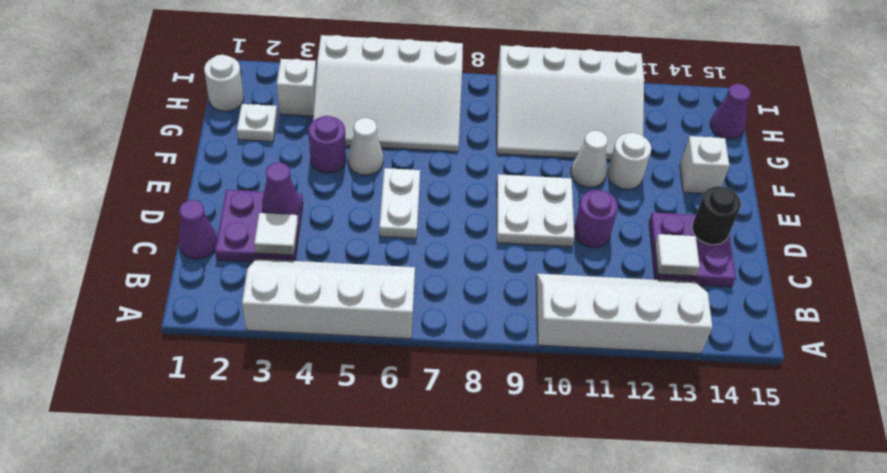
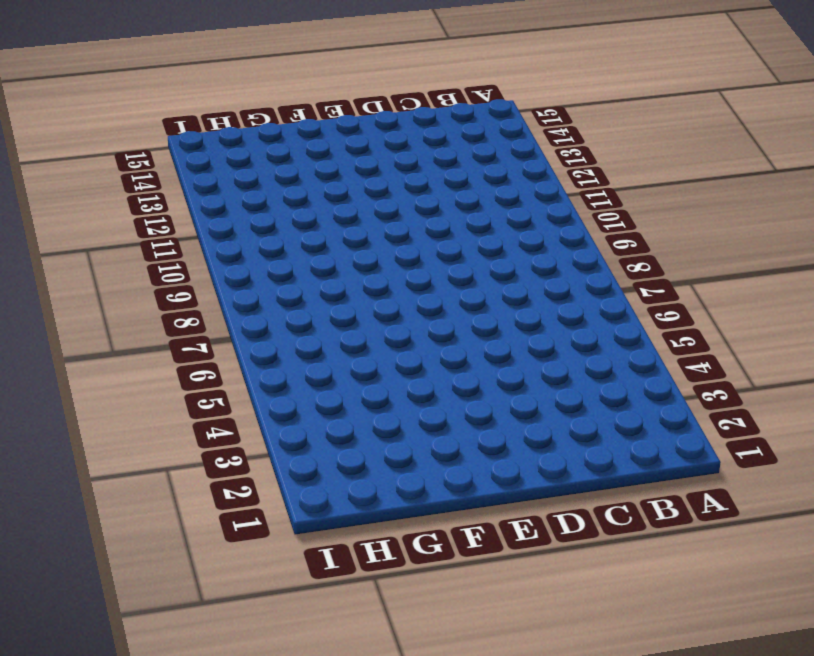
none -> white slope A3:B6 level 1 top A
none -> white slope A10:B13 level 1 top A
none -> purple cone C1 level 1

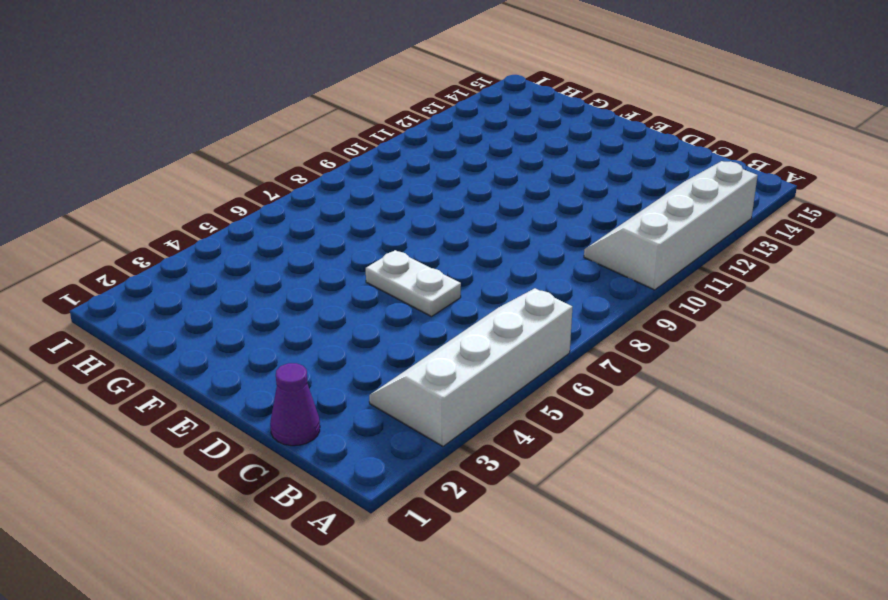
none -> purple plate C2:D3 level 1
none -> purple plate C13:D14 level 1
none -> white plate D9:E10 level 1

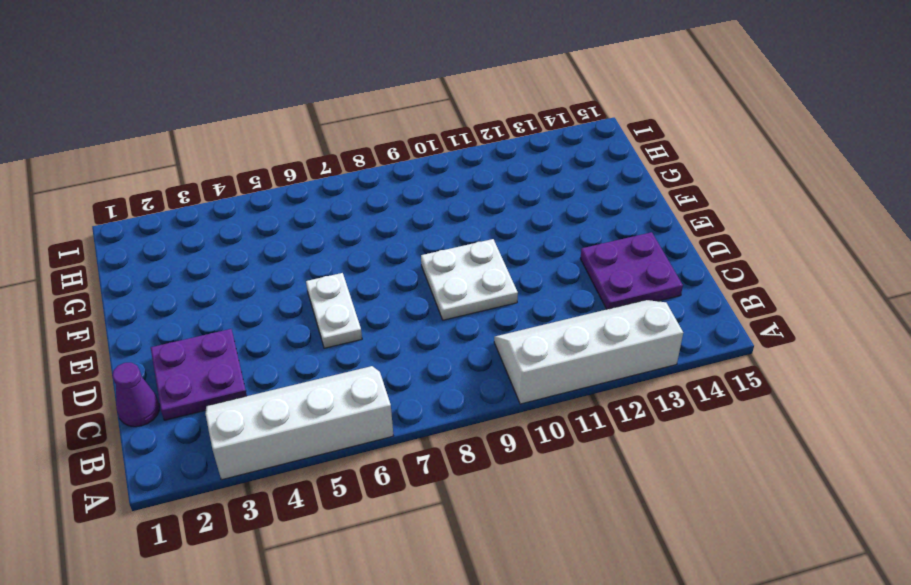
none -> purple round brick D11 level 1
none -> purple round brick F4 level 1
none -> white cone F5 level 1

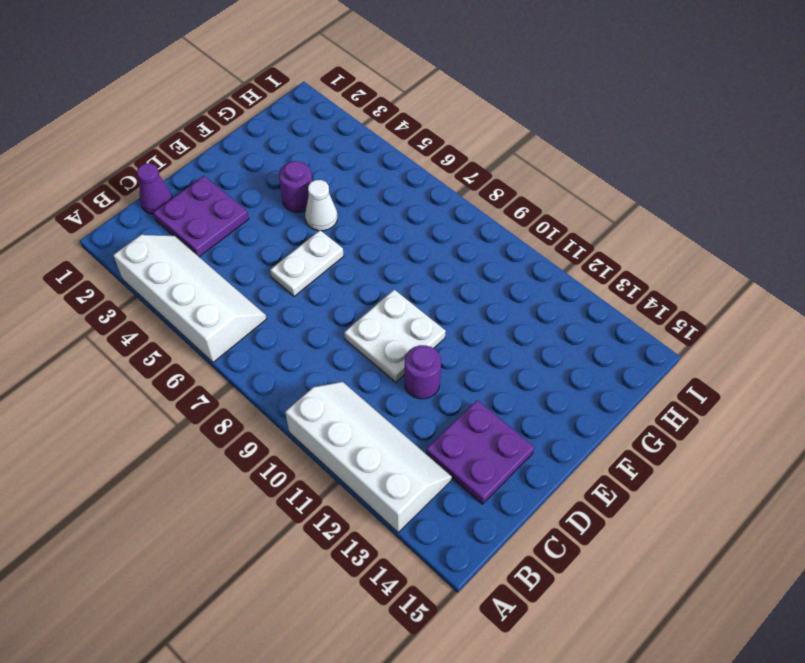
none -> white cone F11 level 1
none -> white round brick F12 level 1
none -> white brick F14 level 1

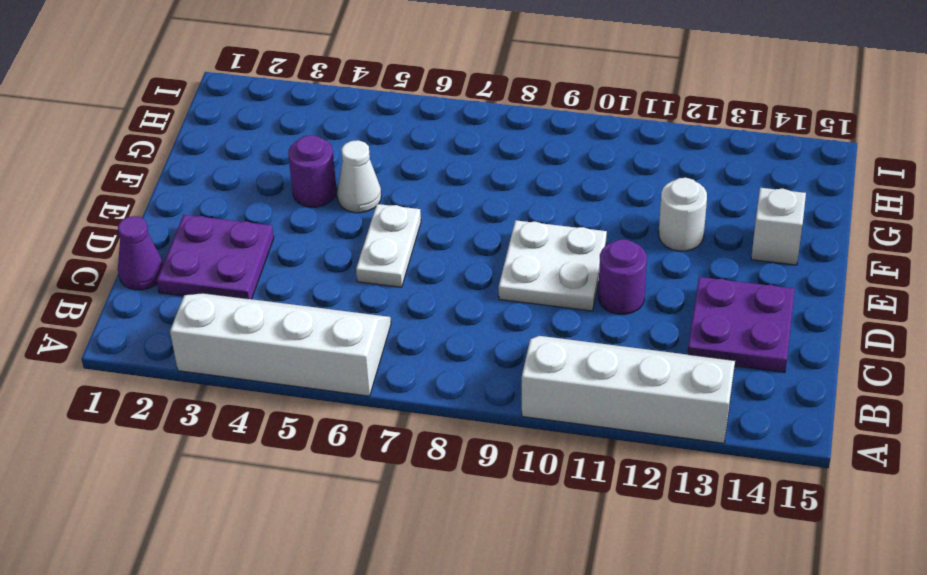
none -> white cone F11 level 1
none -> white plate G2 level 1
none -> white slope G4:I7 level 1 top I

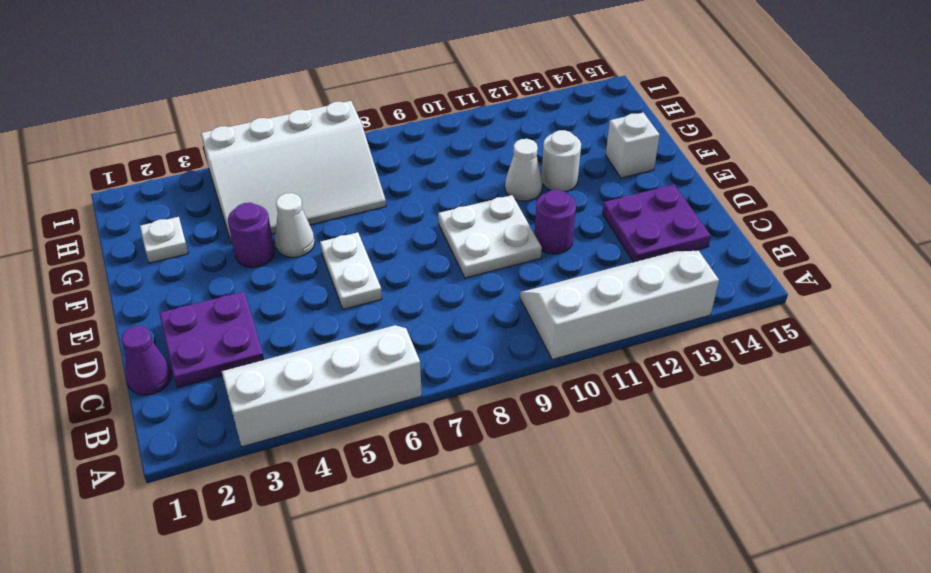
none -> white slope G9:I12 level 1 top I
none -> white round brick H1 level 1
none -> white brick H3 level 1

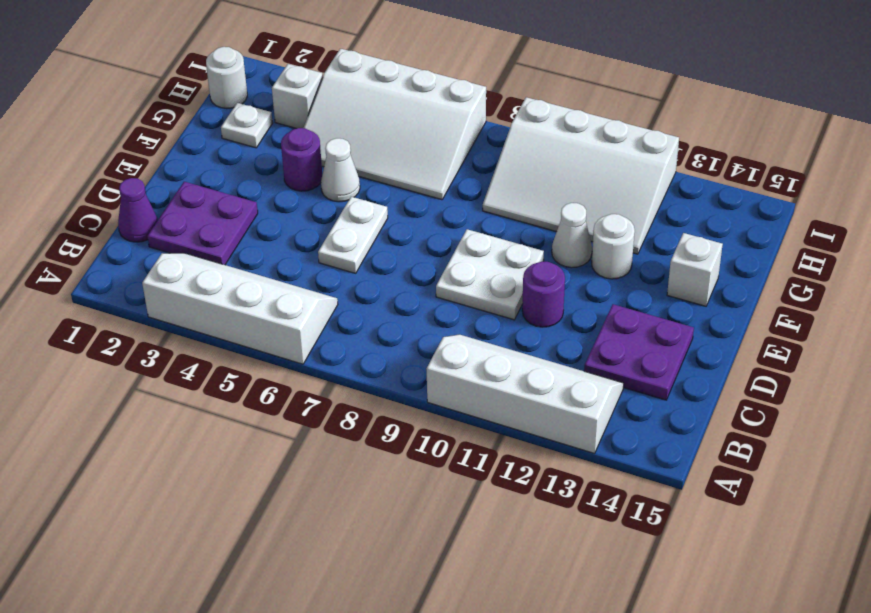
none -> purple cone H15 level 1
none -> white tile C3 level 2
none -> white tile C13 level 2

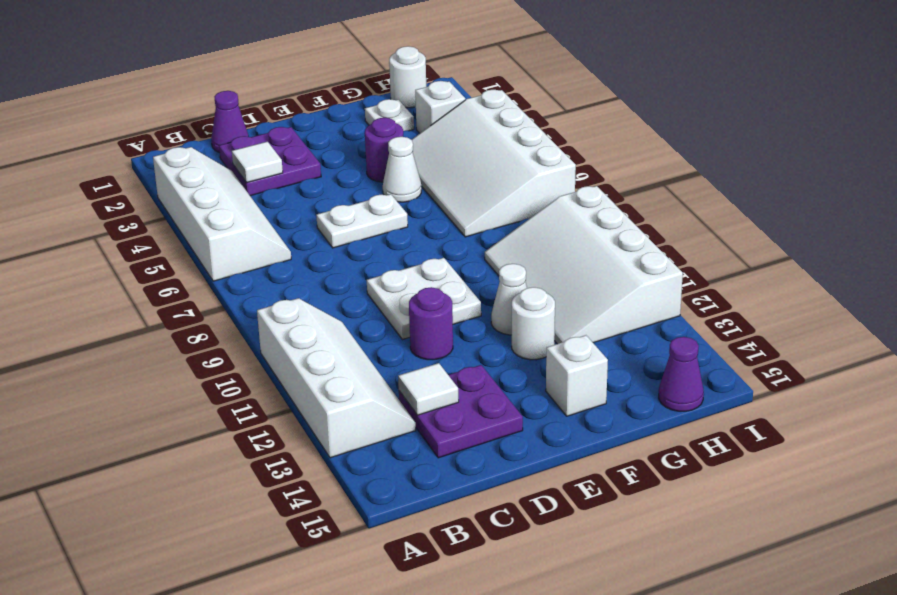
none -> purple cone D3 level 2
none -> black round brick D14 level 2

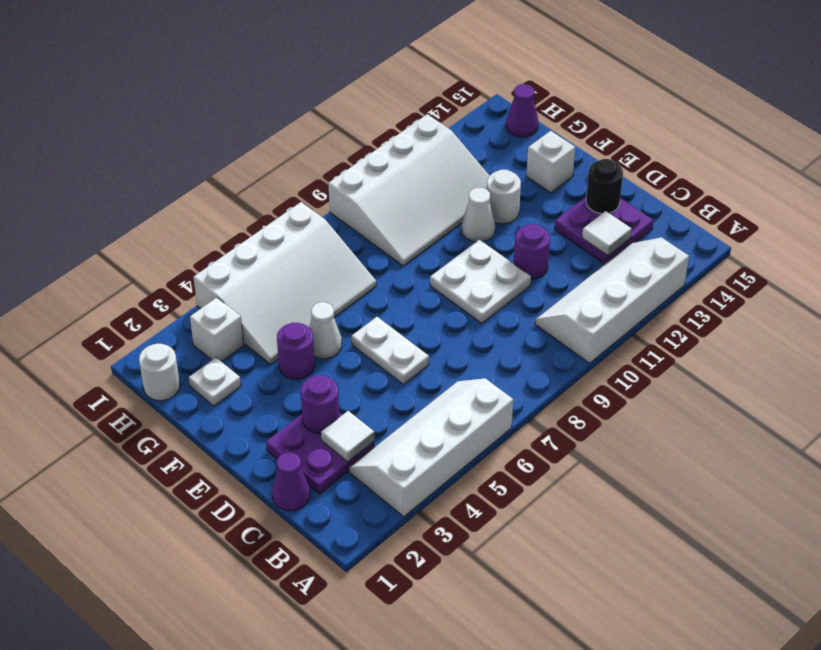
purple round brick D3 level 2 -> purple cone D3 level 2

